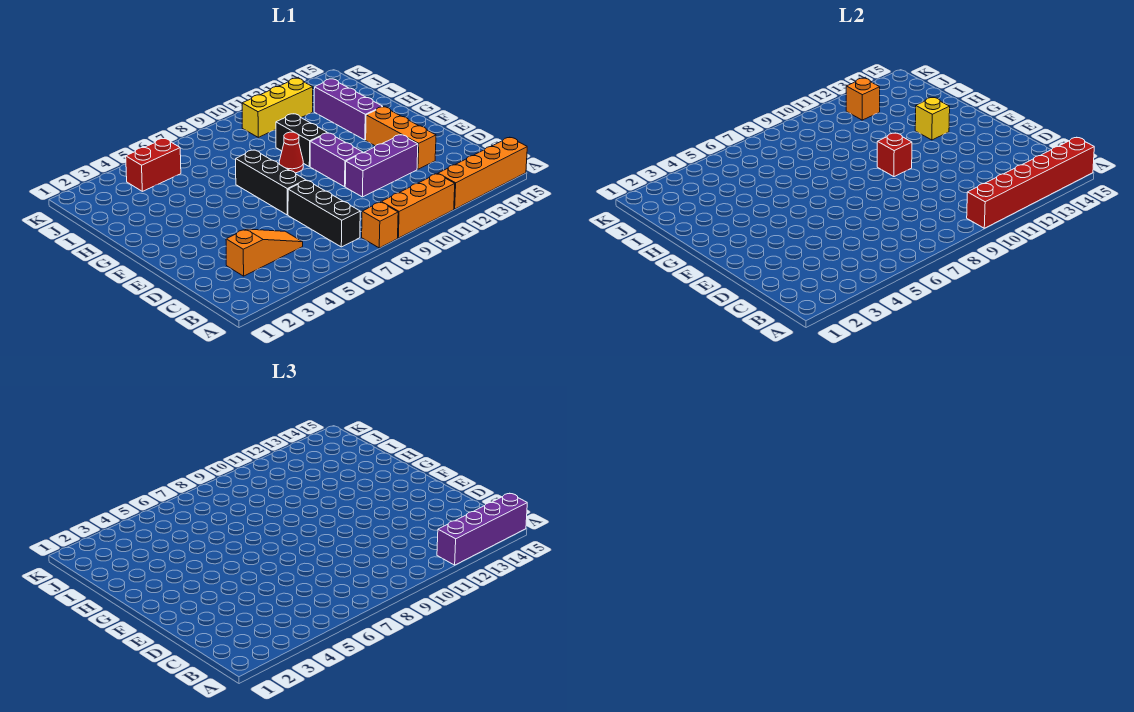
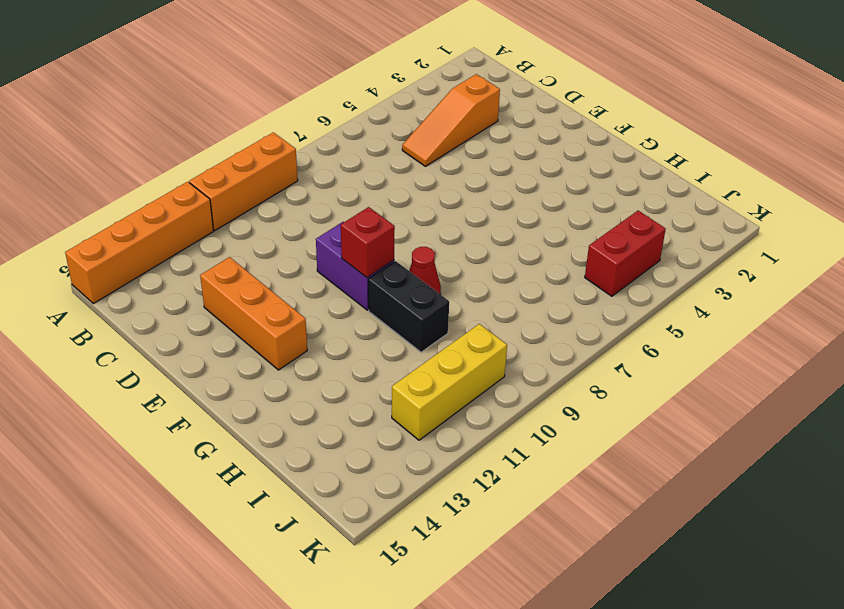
none -> orange brick A8 level 1
none -> black brick B7:D7 level 1
none -> purple brick D10:D12 level 1

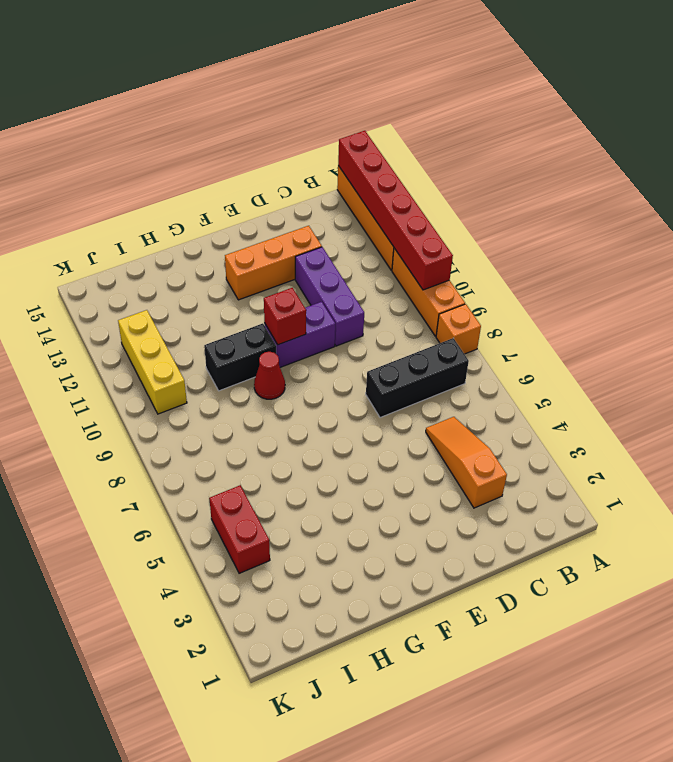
none -> black brick E7:G7 level 1
none -> purple brick G13:I13 level 1
none -> yellow brick G13 level 2

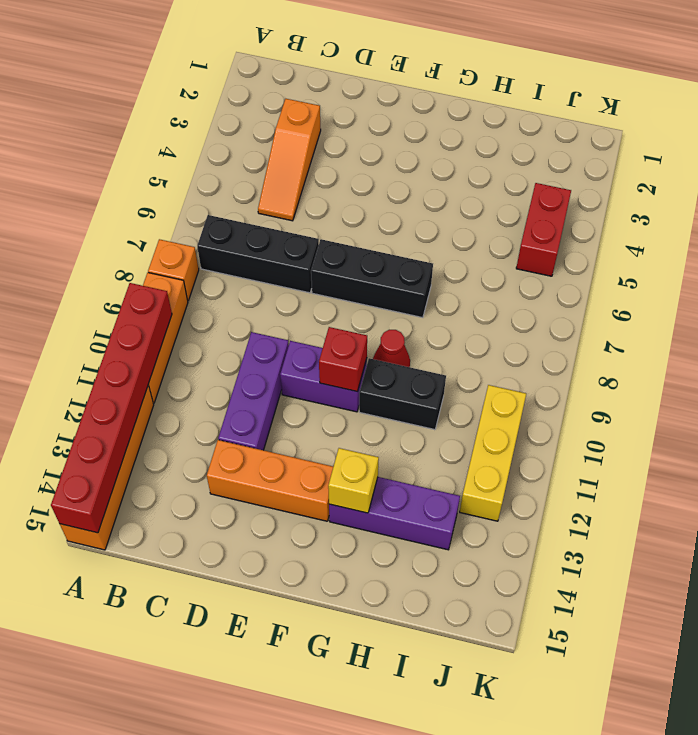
none -> orange brick J12 level 2
none -> purple brick A12:A15 level 3

